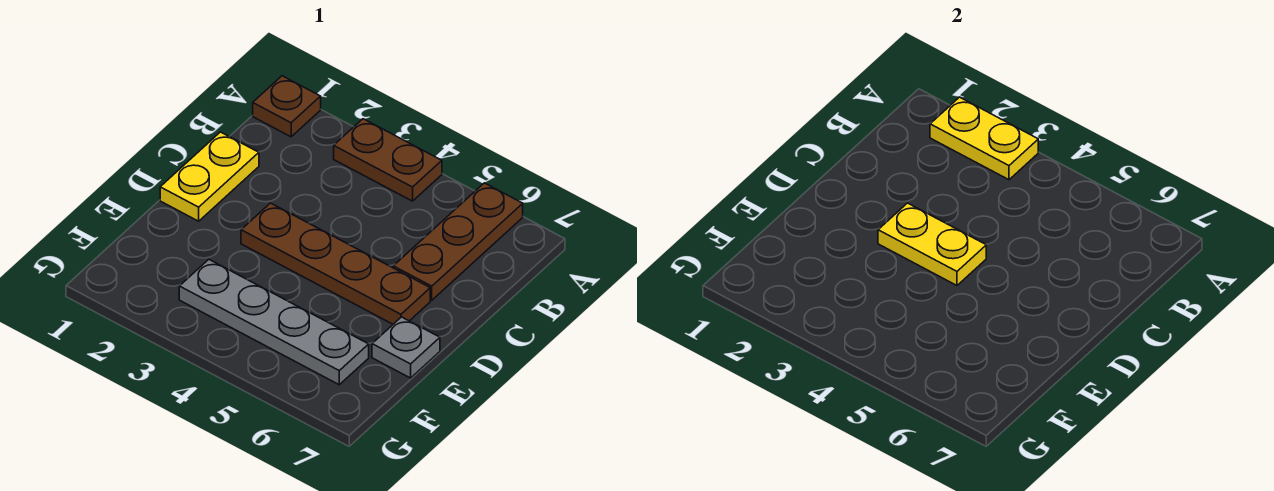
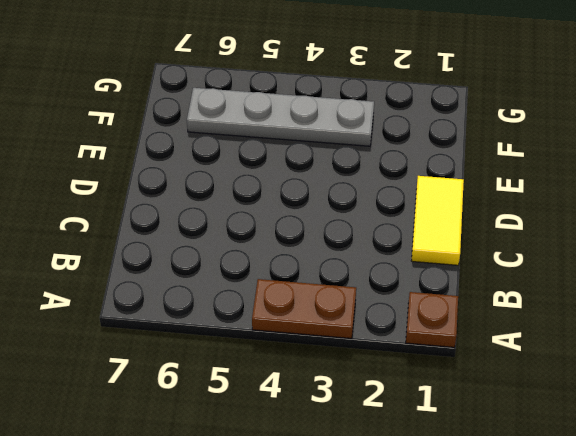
yellow tile C1:D1 level 1 -> yellow plate C1:D1 level 1
none -> brown plate A6:C6 level 1
none -> brown plate D3:D6 level 1

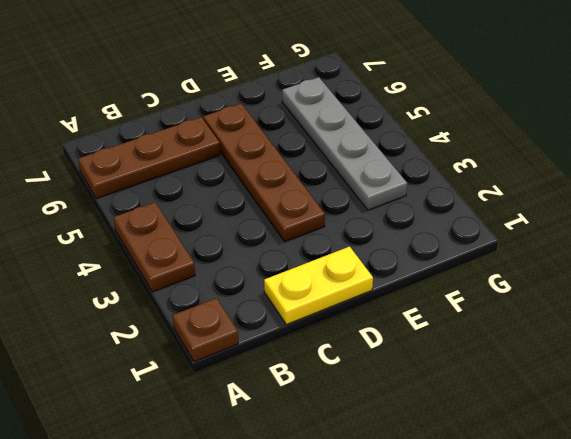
none -> grey plate E7 level 1
none -> yellow plate A2:A3 level 2

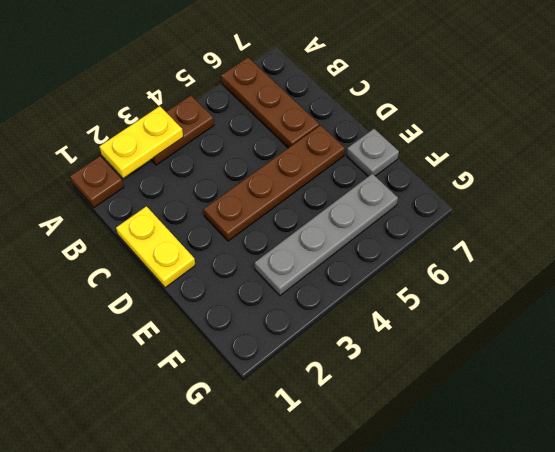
none -> yellow plate D3:D4 level 2

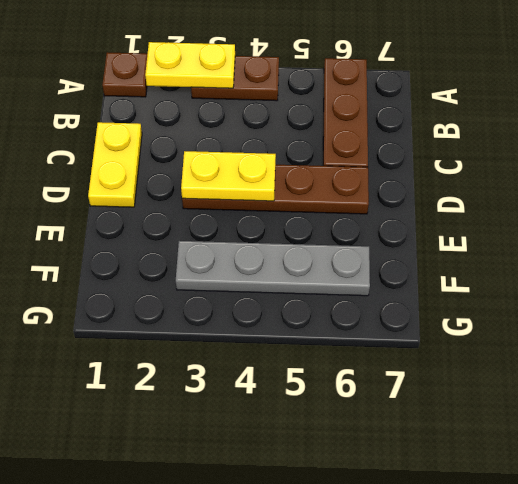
none -> grey plate E7 level 1

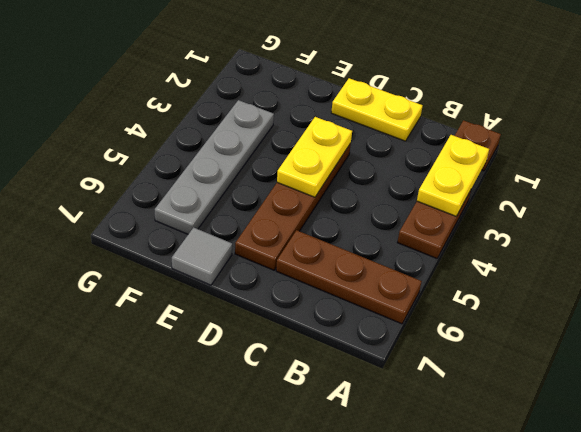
grey tile E7 level 1 -> grey plate E7 level 1

